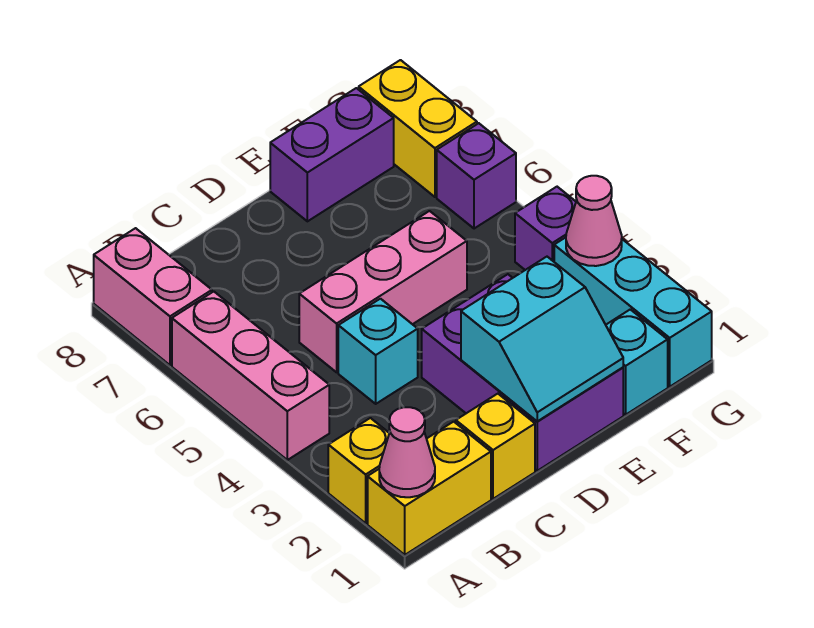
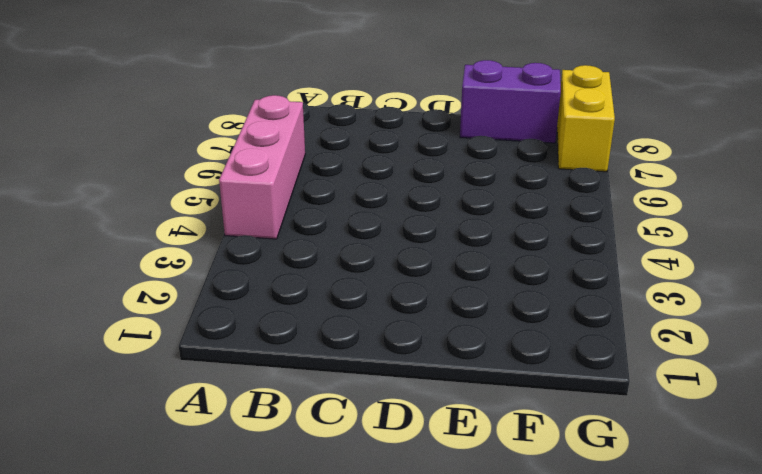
none -> yellow brick A1:B1 level 1
none -> yellow brick A2 level 1
none -> pink brick A7:A8 level 1

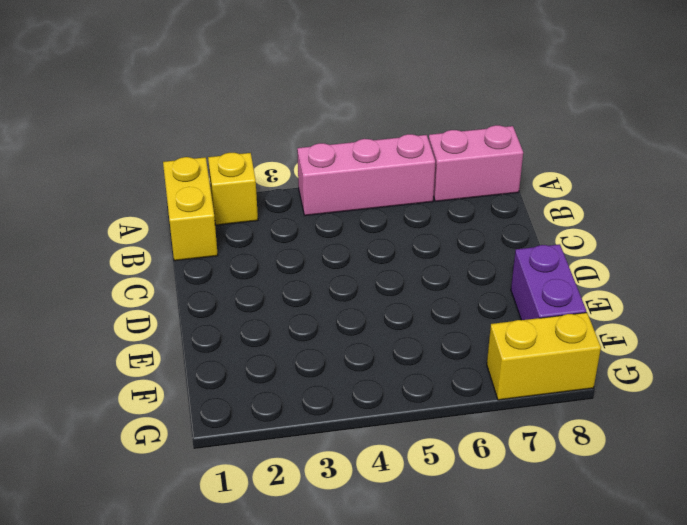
none -> yellow brick C1 level 1
none -> cyan brick C4 level 1
none -> pink brick C5:E5 level 1

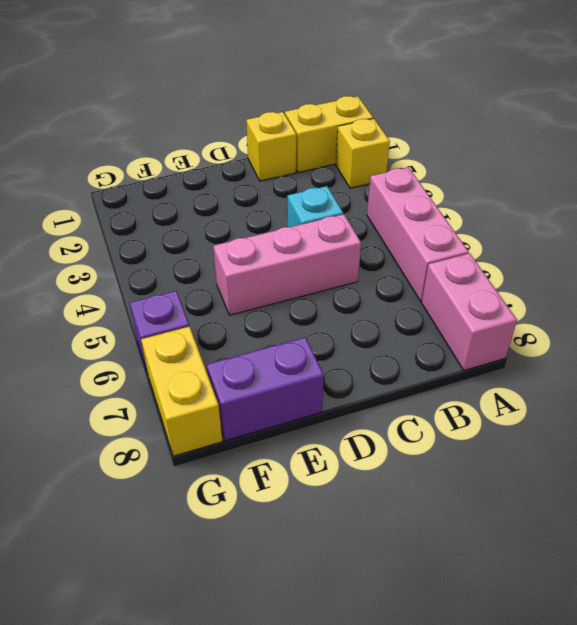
none -> purple brick D1:E3 level 1
none -> cyan brick F1 level 1
none -> cyan brick G1:G3 level 1

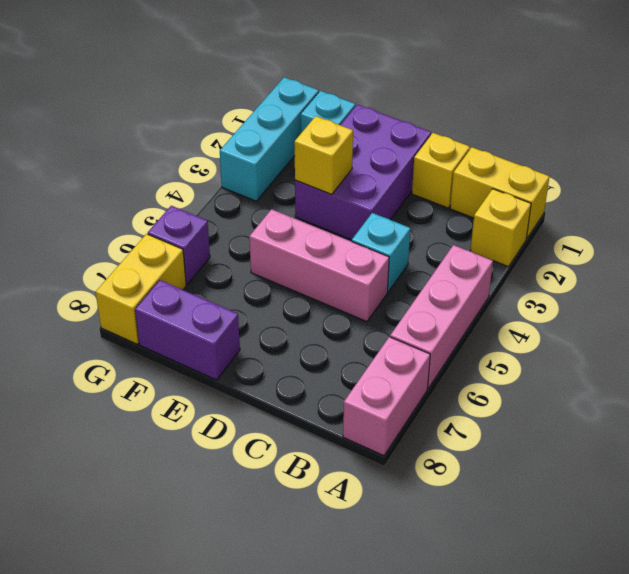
yellow brick E3 level 2 -> none
none -> purple brick G4 level 1
none -> pink cone A1 level 2
none -> cyan slope D1:E2 level 2 top 2

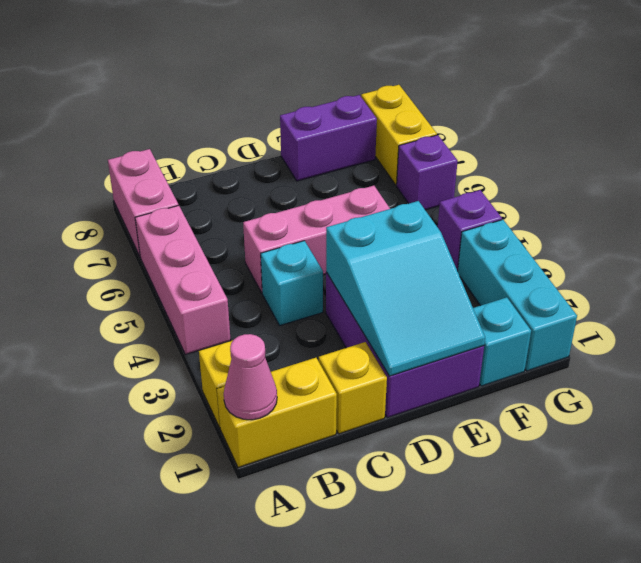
cyan slope D1:E3 level 2 top 3 -> cyan slope D1:E2 level 2 top 2
none -> pink cone G3 level 2

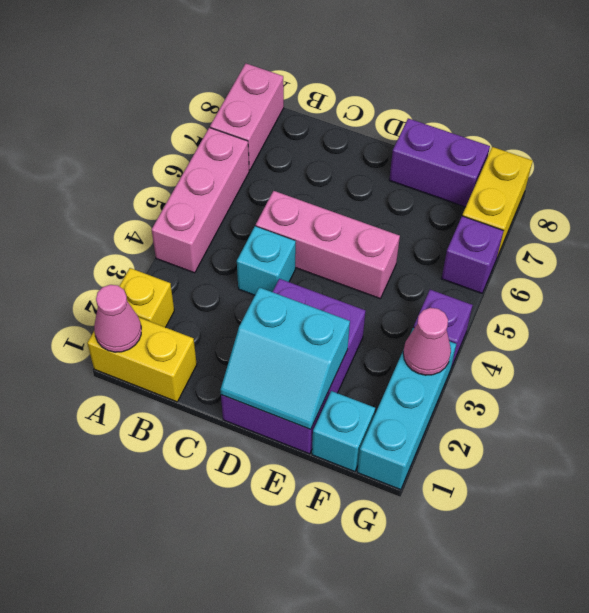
none -> yellow brick C1 level 1

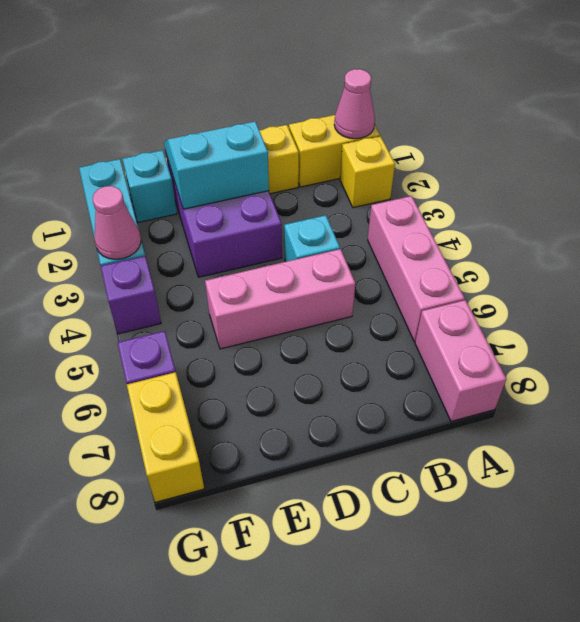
none -> purple brick E8:F8 level 1

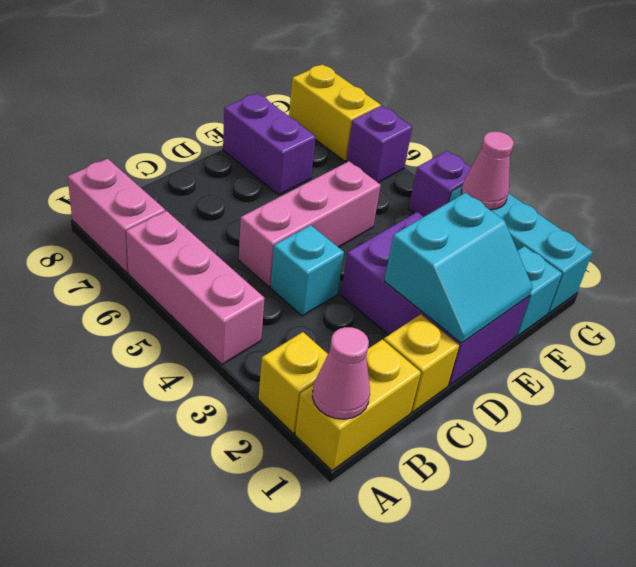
purple brick E7:E8 level 1 -> purple brick E8:F8 level 1

